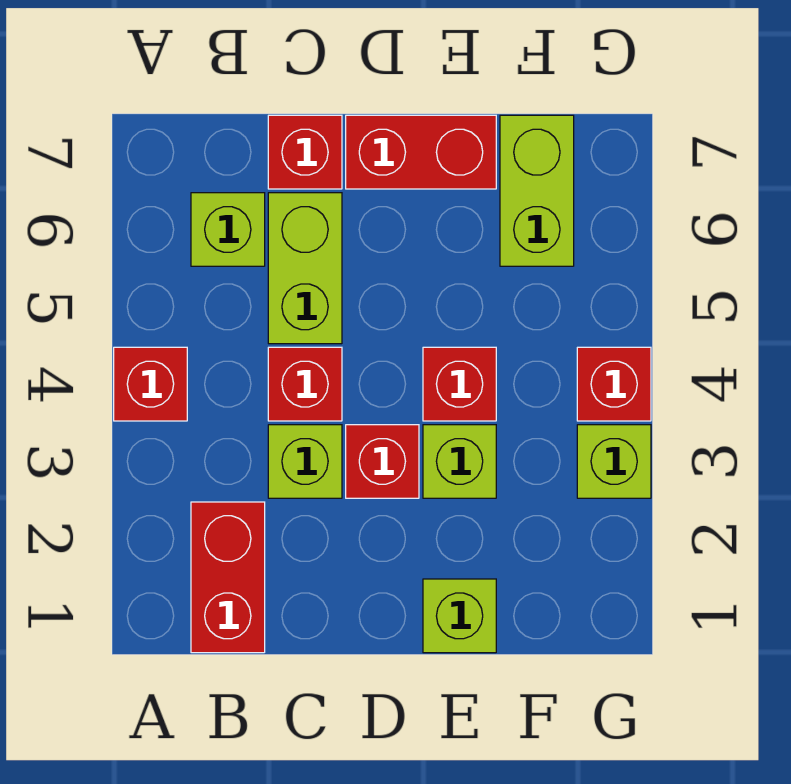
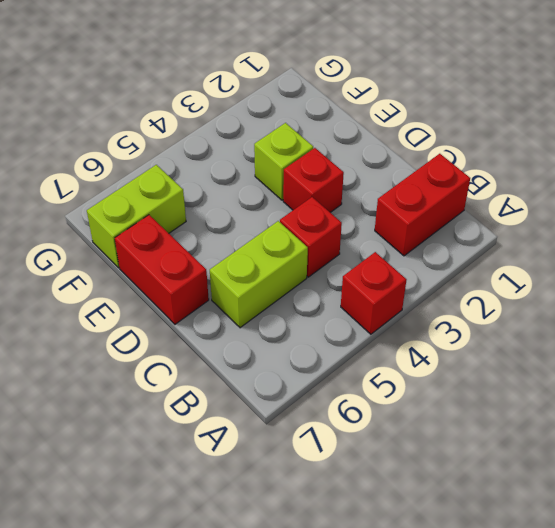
none -> lime brick B6 level 1
none -> lime brick C3 level 1
none -> red brick C7 level 1

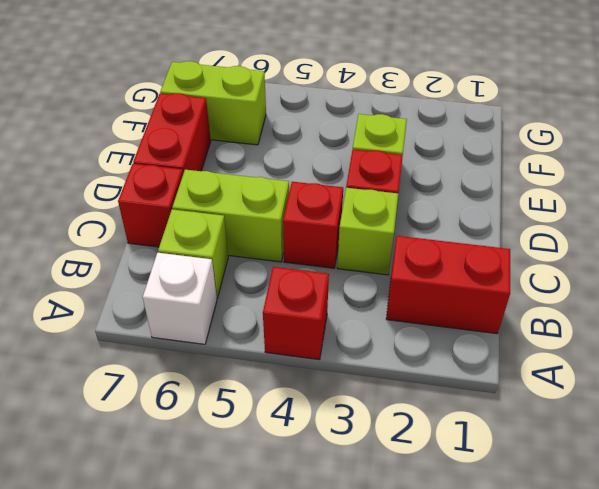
white brick A6 level 1 -> none
none -> lime brick E1 level 1
none -> red brick E4 level 1
none -> lime brick G3 level 1

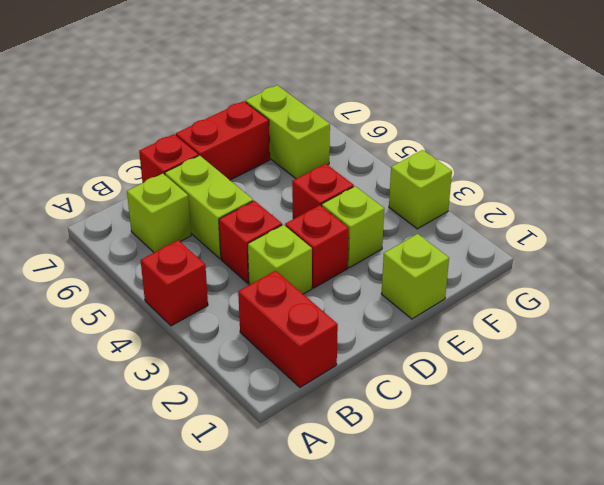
none -> red brick G4 level 1

